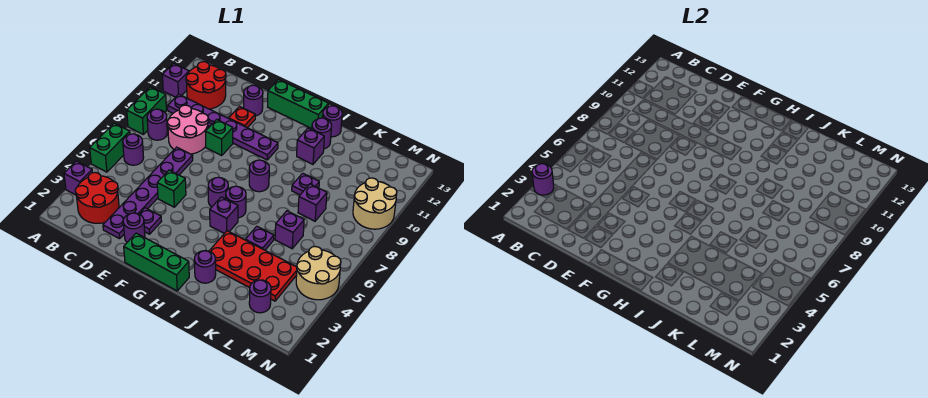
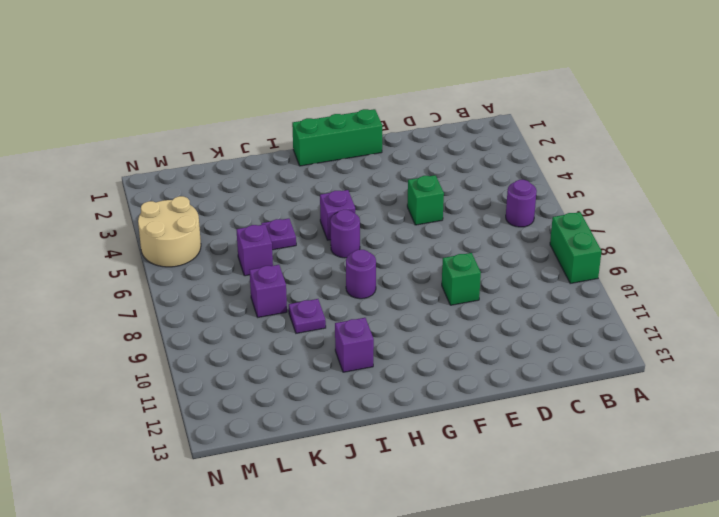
none -> purple brick A3 level 1
none -> green brick A5:A6 level 1
none -> purple brick A11 level 1
none -> red round brick B2:C3 level 1

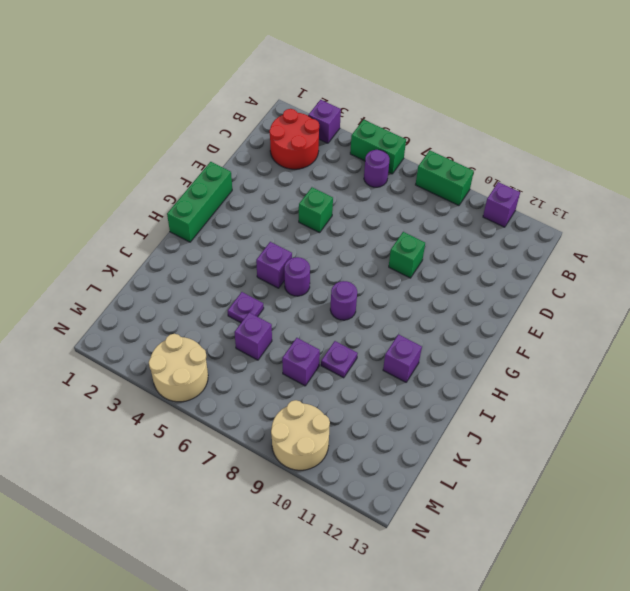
none -> purple round brick B8 level 1
none -> purple plate B10:G10 level 1
none -> red round brick B11:C12 level 1
none -> pink round brick C8:D9 level 1

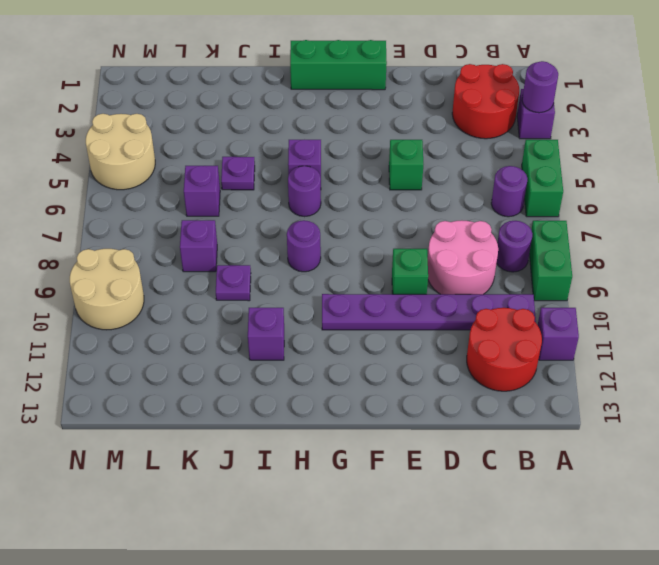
none -> purple plate D2:D7 level 1
none -> purple round brick E2 level 1
none -> purple plate E3 level 1
none -> red plate E11 level 1

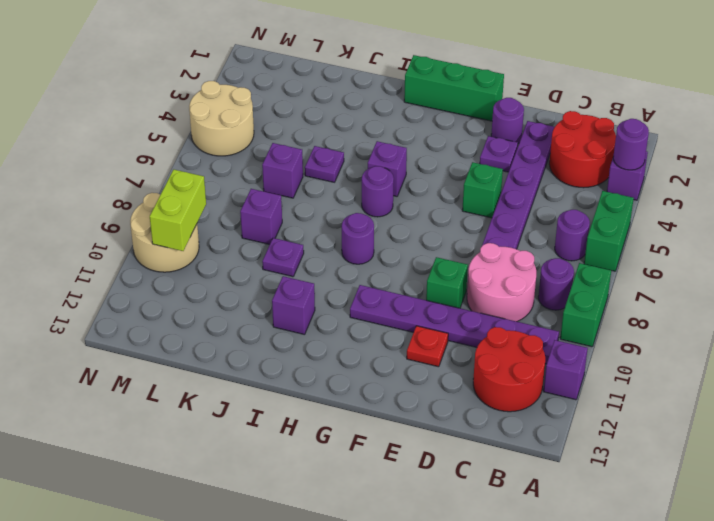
lime brick M9:M10 level 2 -> none
none -> purple round brick E12 level 1
none -> green brick F13:H13 level 1
none -> purple round brick G6 level 1
none -> purple round brick I2 level 1

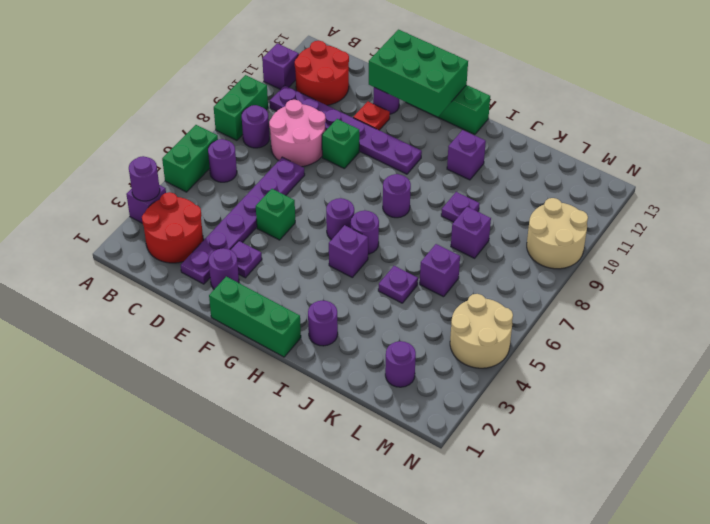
green brick E12:G13 level 2 -> none
none -> red plate I3:L4 level 1
none -> purple round brick I12 level 1
none -> purple round brick I13 level 1

